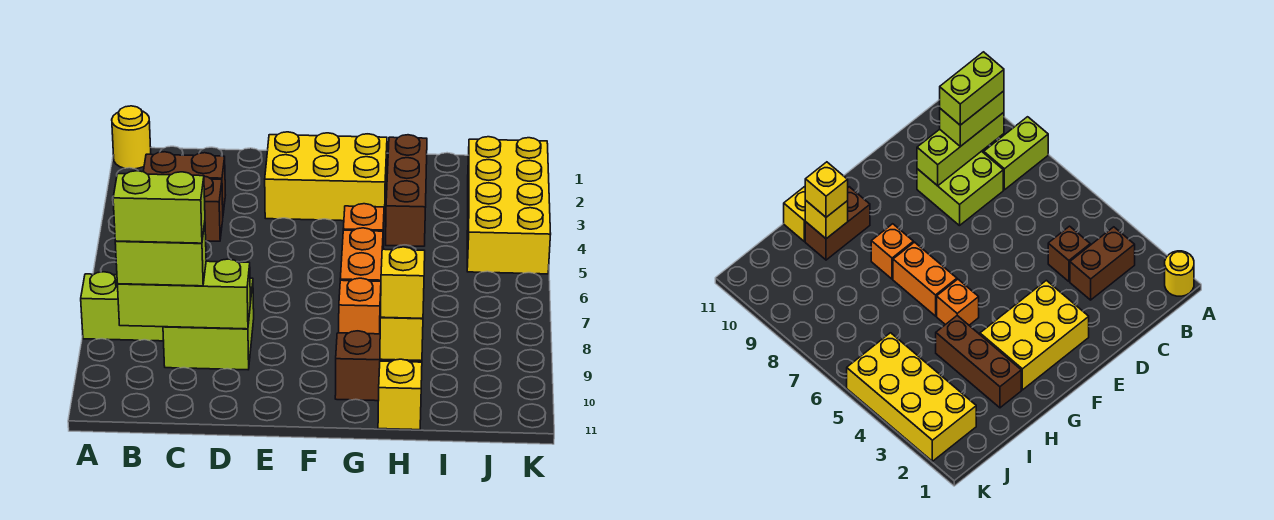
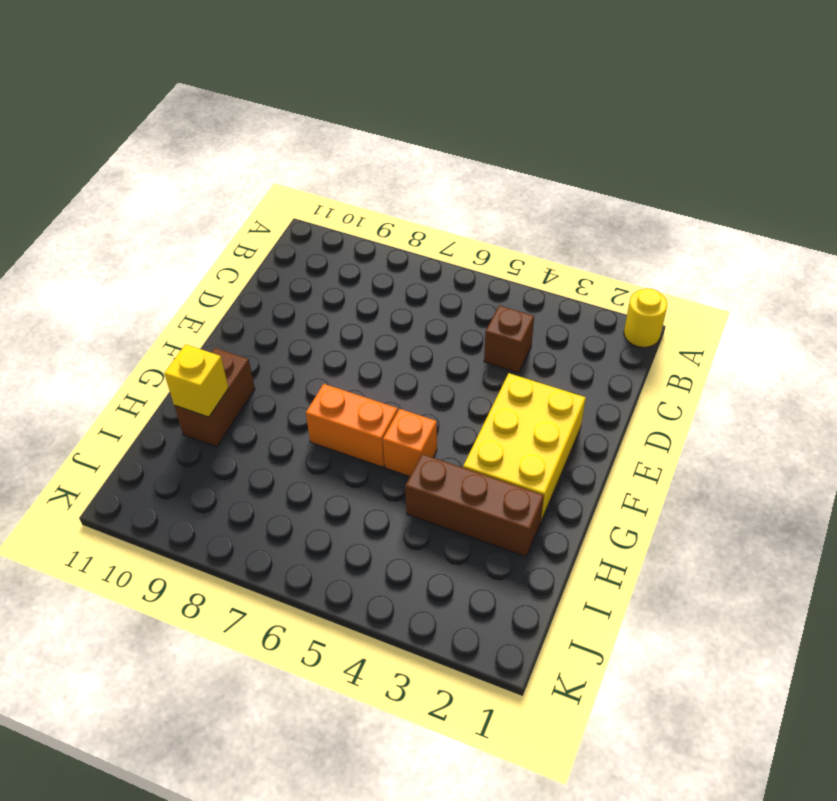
none -> lime brick A8:B8 level 1
none -> brown brick B3:C3 level 1
none -> lime brick C8:D9 level 1

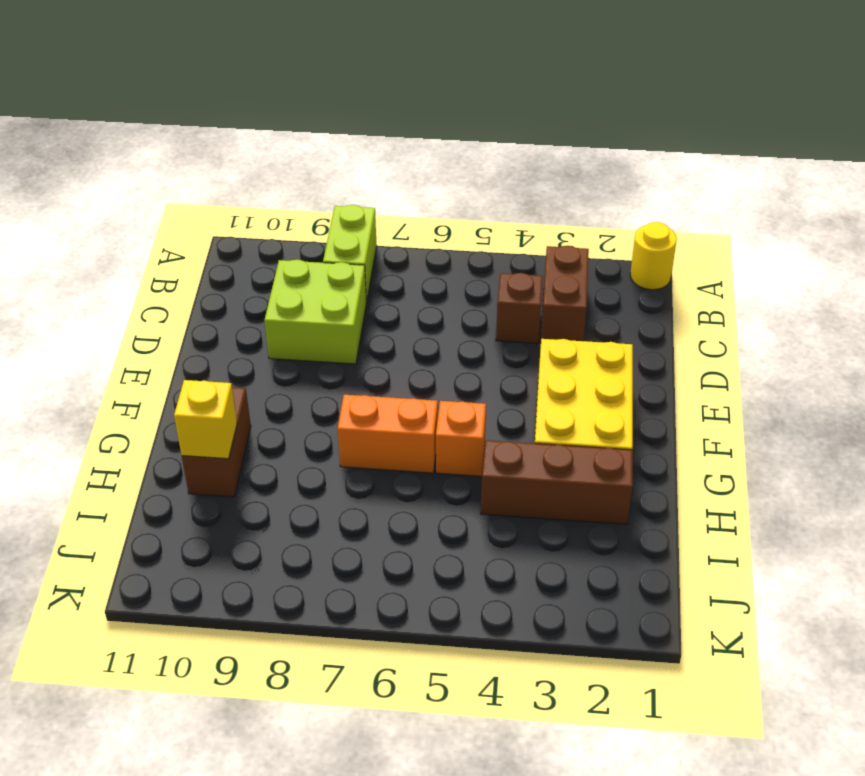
none -> orange brick G8 level 1
none -> yellow brick H11 level 1
none -> yellow brick J2:K5 level 1

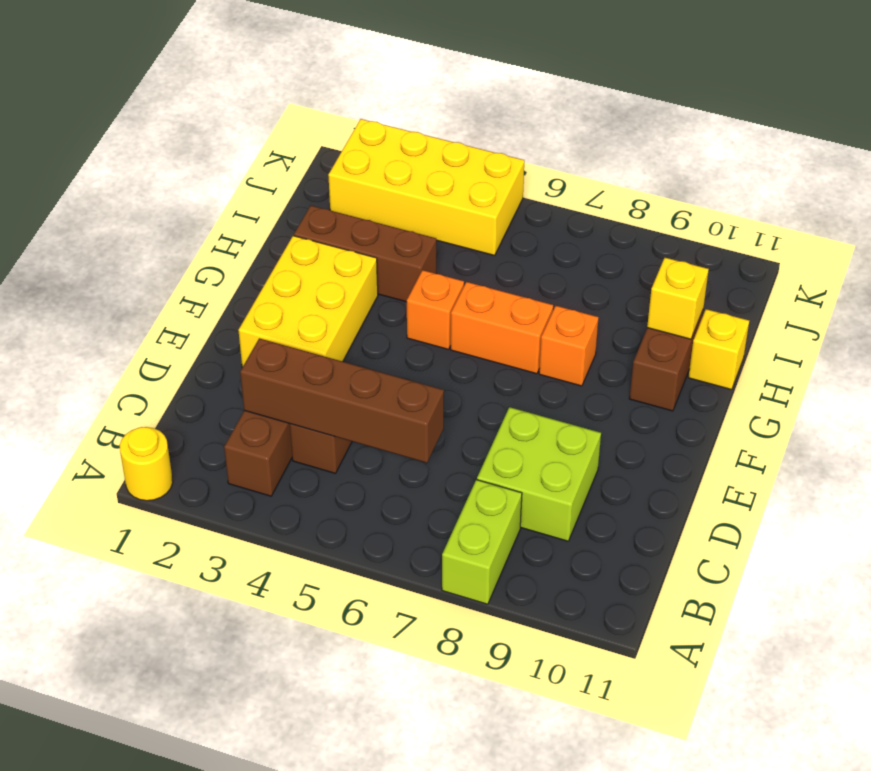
brown brick C3:C6 level 2 -> none
none -> lime brick B9:D9 level 2
none -> lime brick B9:C9 level 3
none -> yellow brick H10 level 3

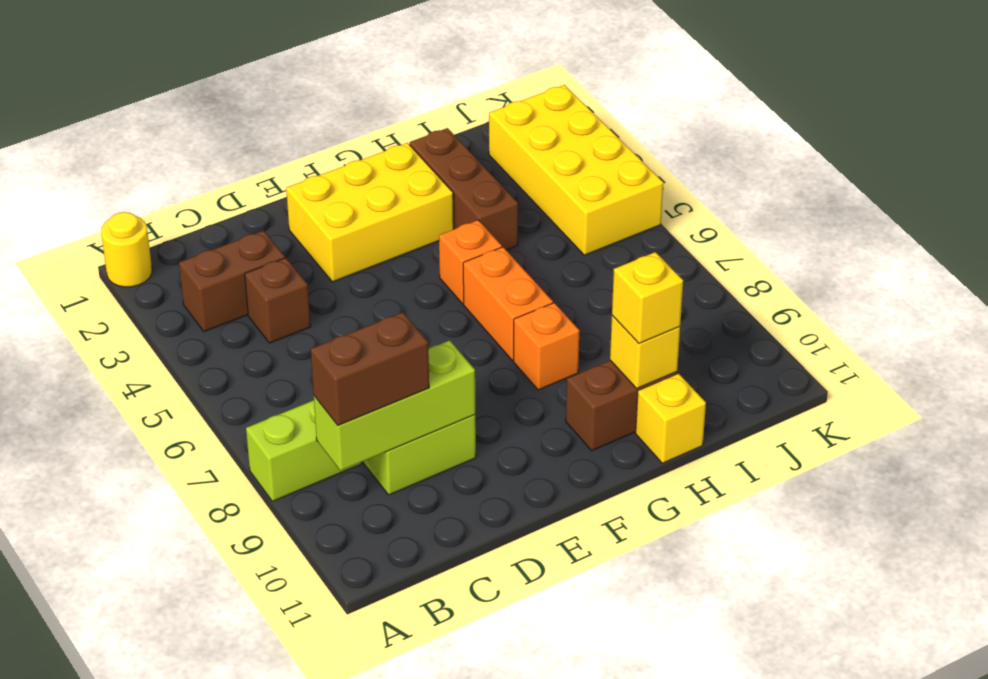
brown brick B9:C9 level 3 -> lime brick B9:C9 level 3
none -> lime brick B9:C9 level 4

